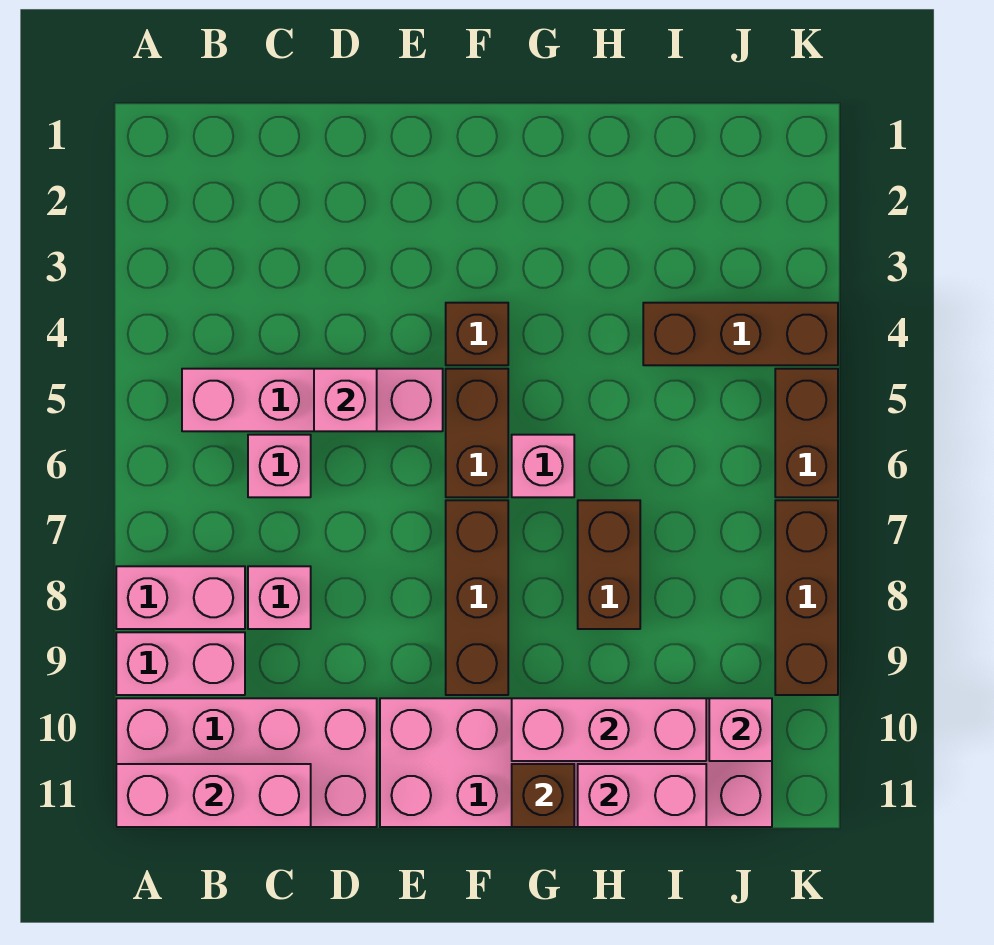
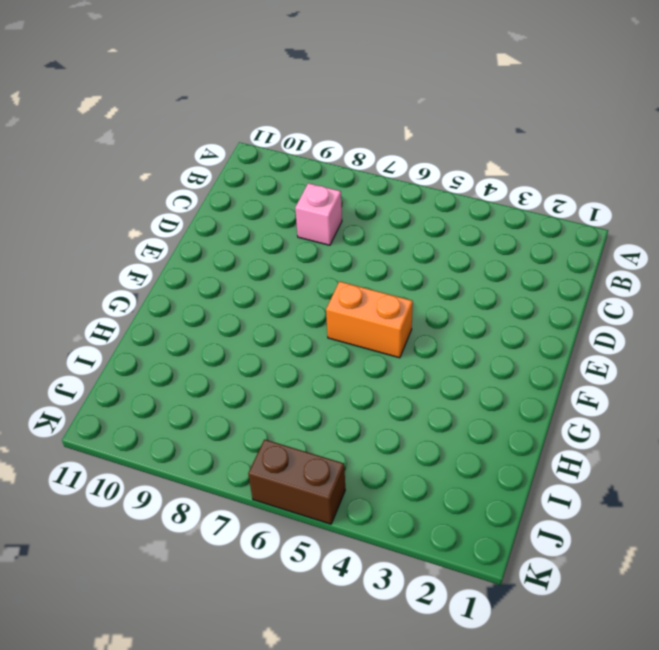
orange brick F5:F6 level 1 -> brown brick F5:F6 level 1
none -> pink brick A8:B8 level 1
none -> pink brick A9:B9 level 1
none -> pink brick A10:D11 level 1

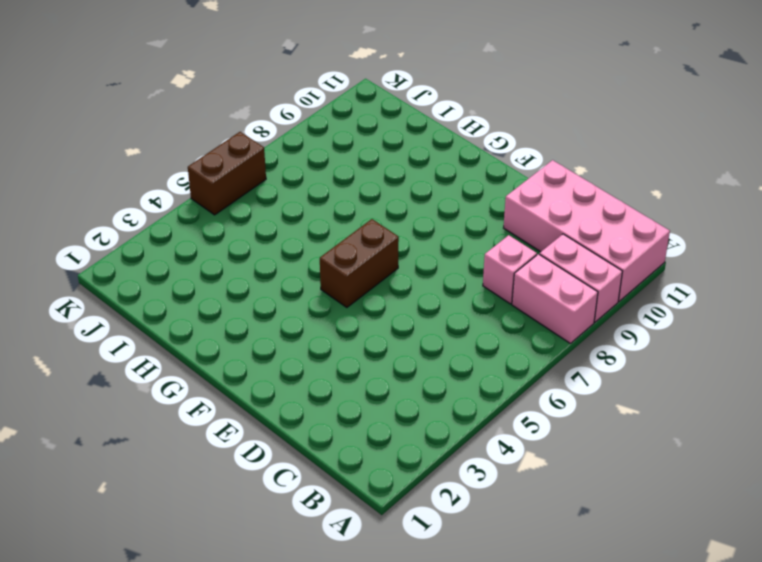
none -> pink brick B5:E5 level 1
none -> pink brick C6 level 1
none -> pink brick E10:J11 level 1

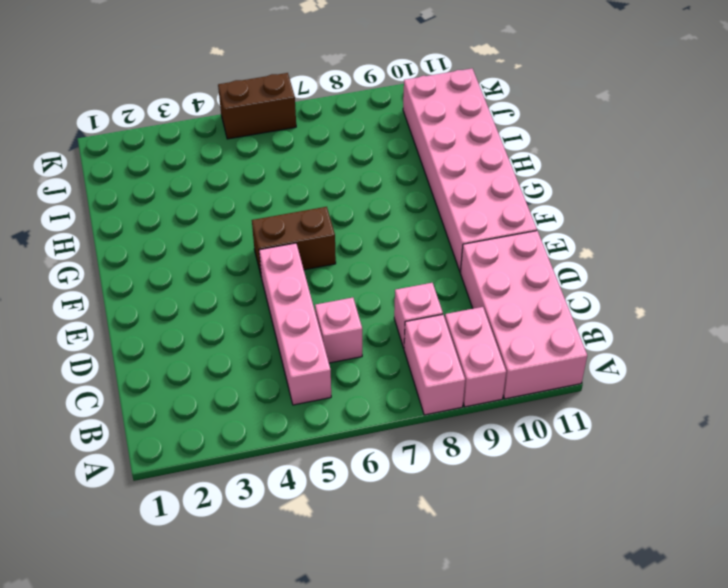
none -> brown brick F4 level 1
none -> brown brick F7:F9 level 1
none -> pink brick G6 level 1

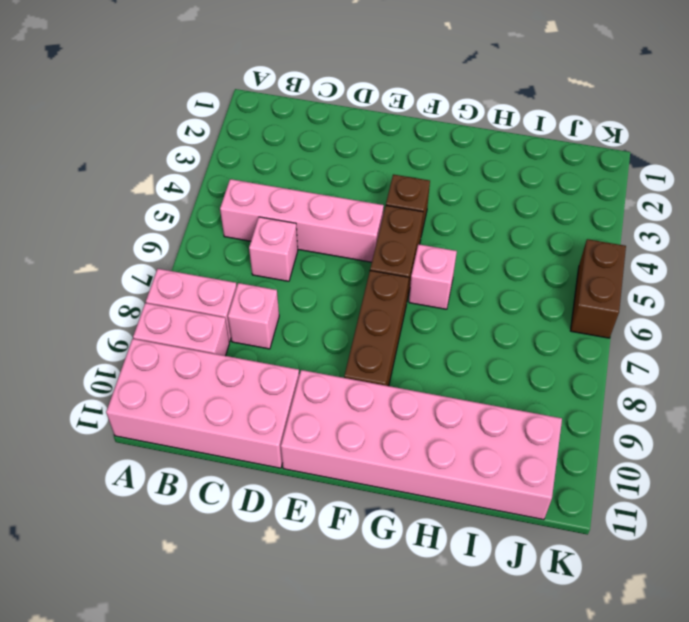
none -> brown brick H7:H8 level 1
none -> brown brick I4:K4 level 1
none -> brown brick K7:K9 level 1

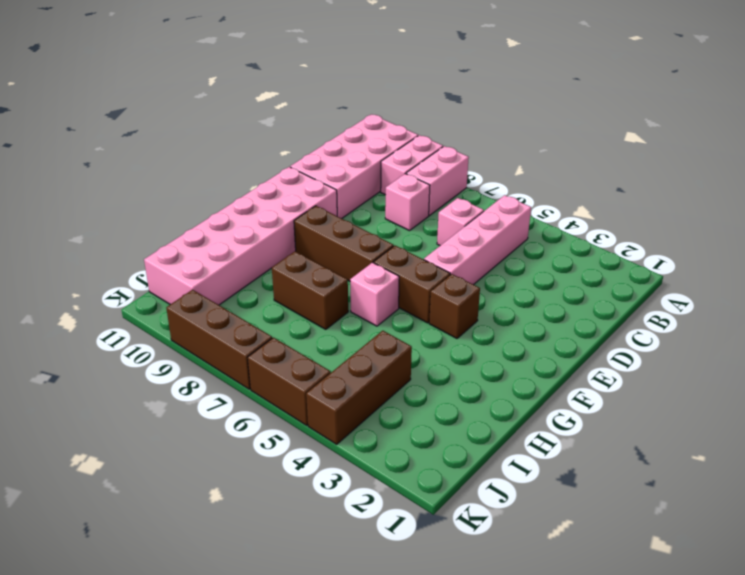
none -> pink brick A11:C11 level 2
none -> pink brick D5 level 2
none -> pink brick G10:I10 level 2

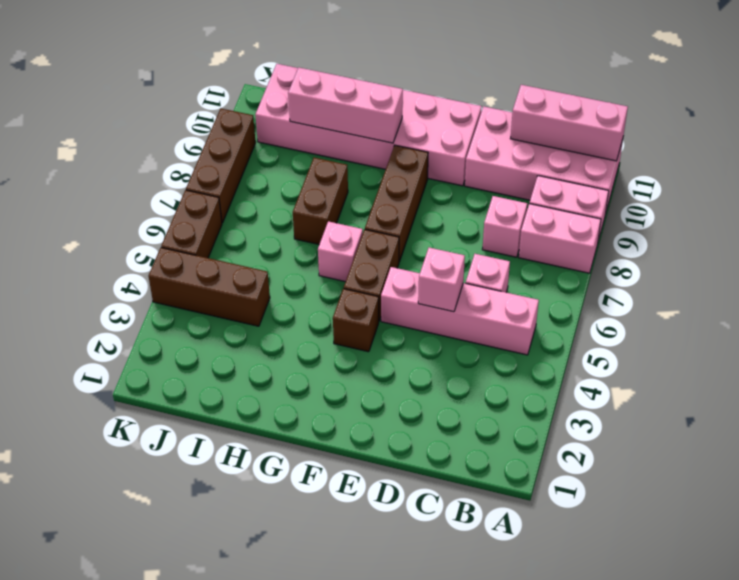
none -> brown brick G11 level 2
none -> pink brick H11:I11 level 2
none -> pink brick J10 level 2

